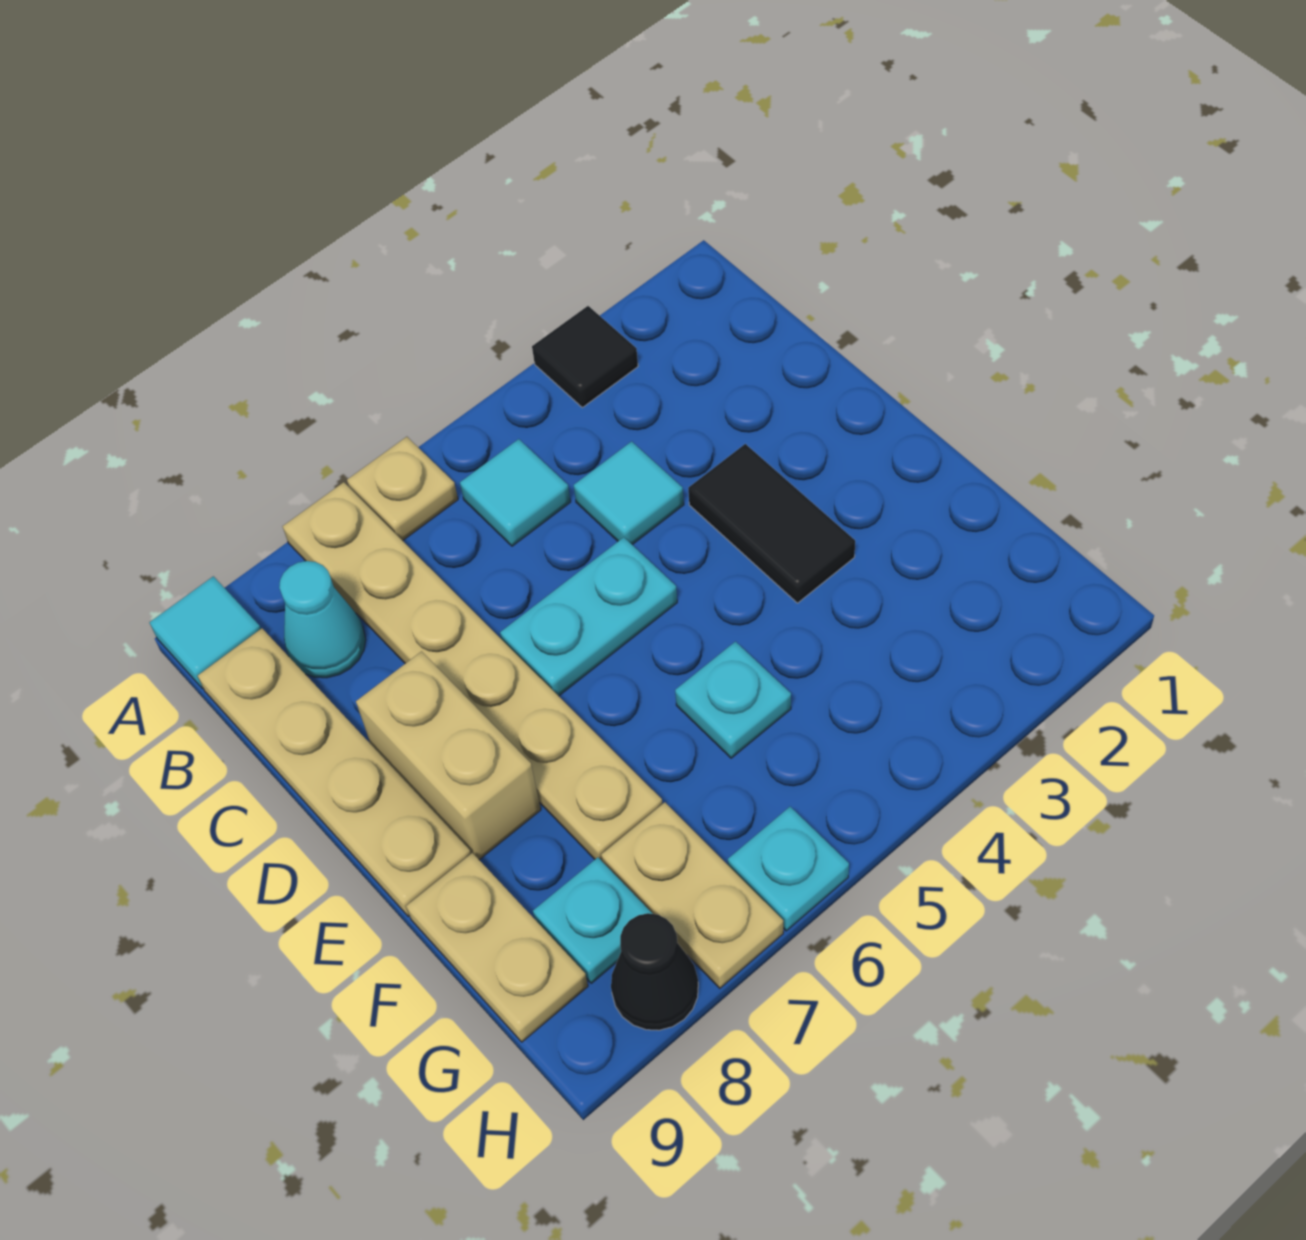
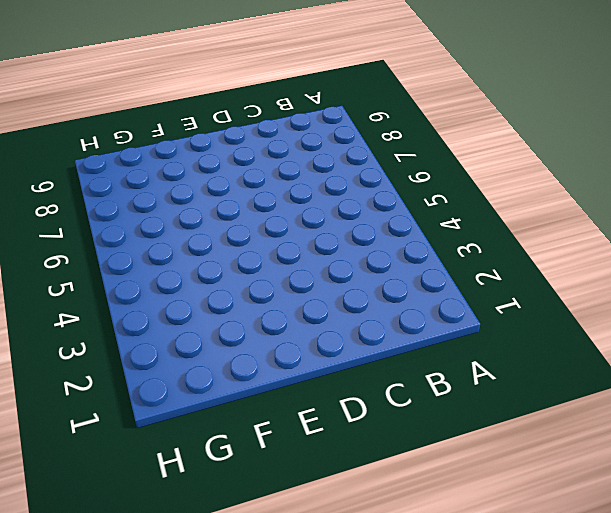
none -> black tile A3 level 1
none -> tan plate A6 level 1
none -> tan plate A7:F7 level 1

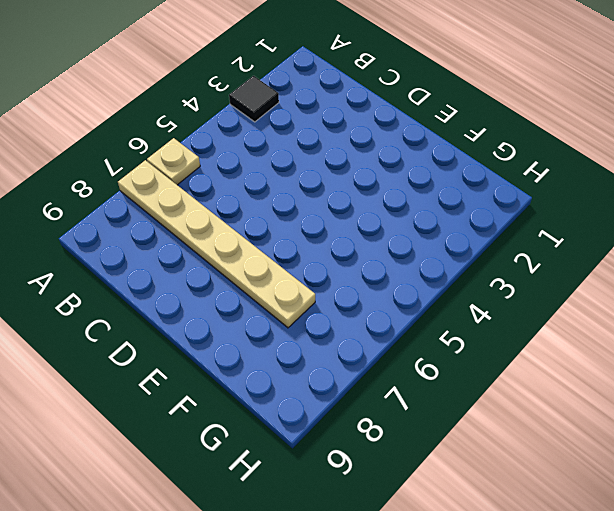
none -> cyan tile A9 level 1
none -> cyan tile B5 level 1
none -> cyan cone B8 level 1

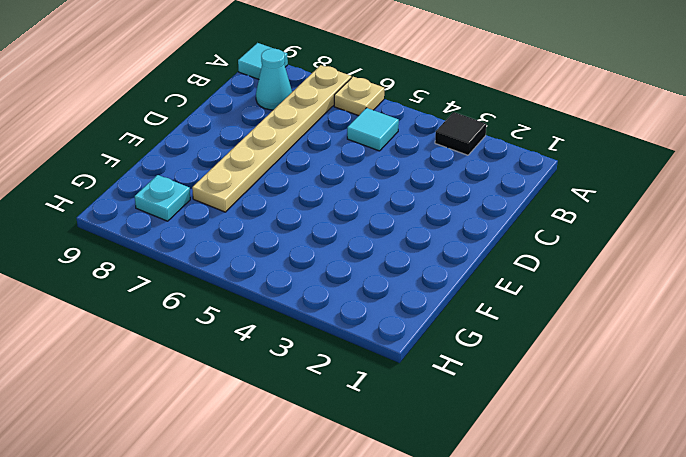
none -> tan plate B9:E9 level 1
none -> cyan tile C4 level 1
none -> black tile D3:E3 level 1

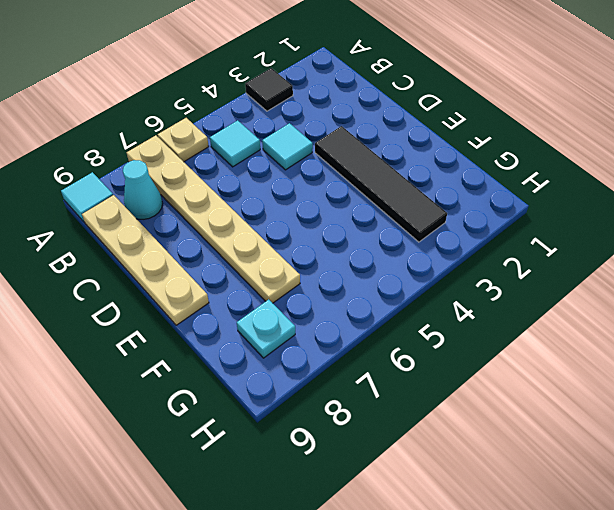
black tile D3:G3 level 1 -> black tile D3:E3 level 1
none -> cyan plate D5:D6 level 1
none -> tan brick D8:E8 level 1
none -> cyan plate F5 level 1

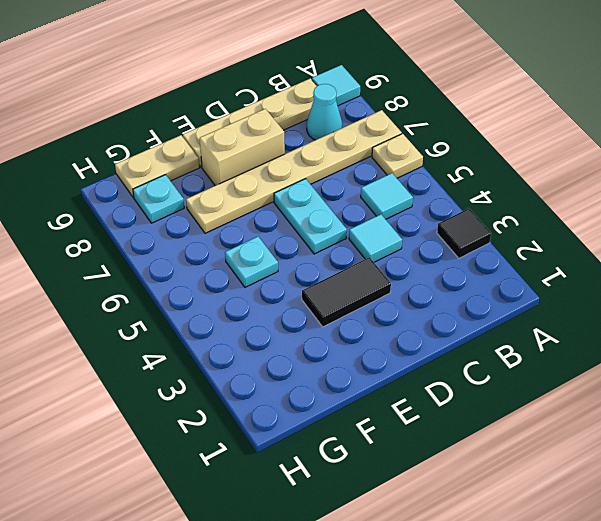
none -> tan plate G7:H7 level 1
none -> cyan plate H6 level 1
none -> black cone H8 level 1

